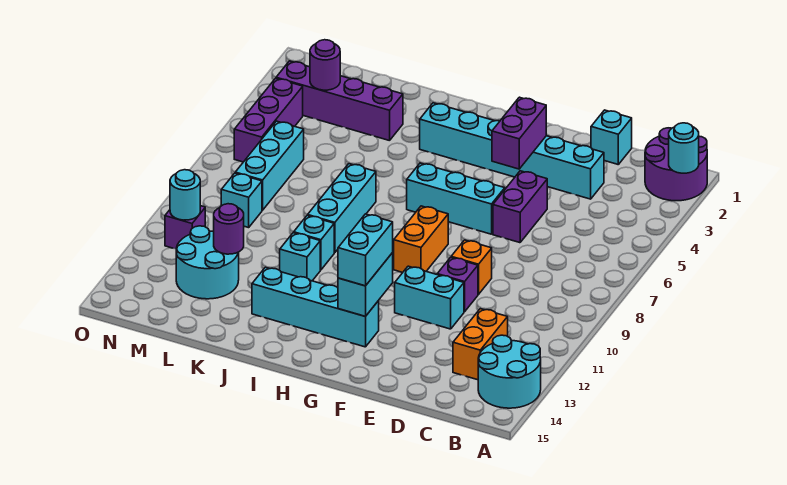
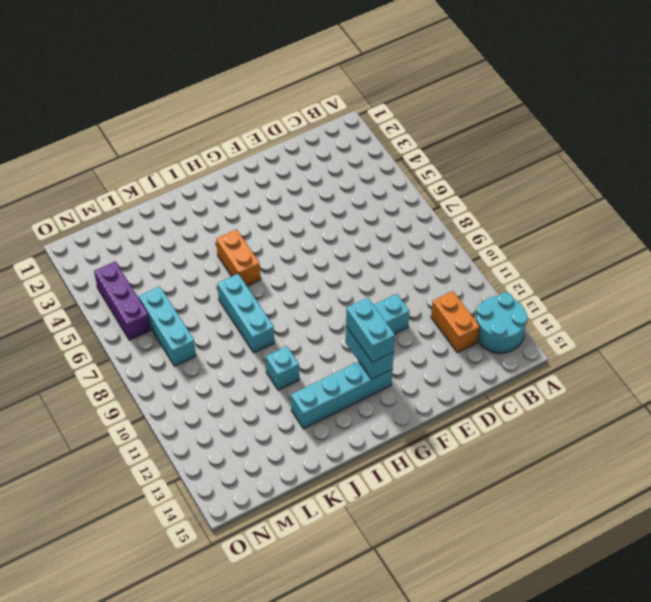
orange brick I5:I6 level 1 -> orange brick G8:G9 level 1
none -> purple round brick A1:B2 level 1
none -> cyan brick D1 level 1
none -> cyan brick D3:I3 level 1

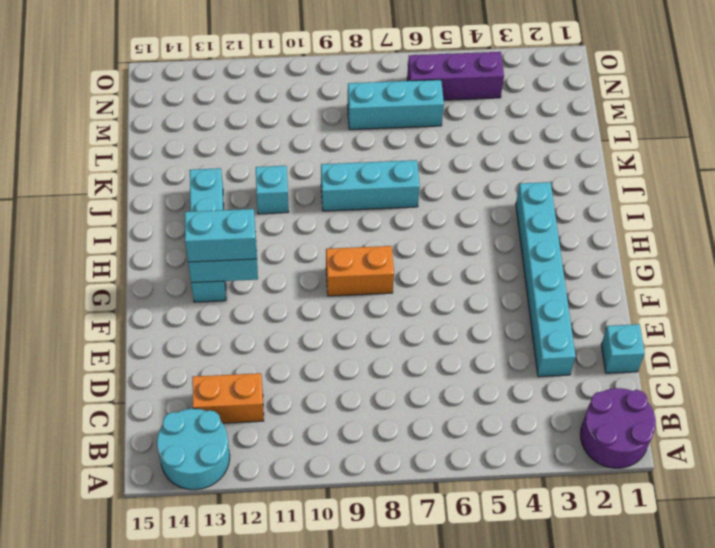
none -> purple brick E5:E6 level 1
none -> orange brick E9 level 1
none -> purple brick E10 level 1

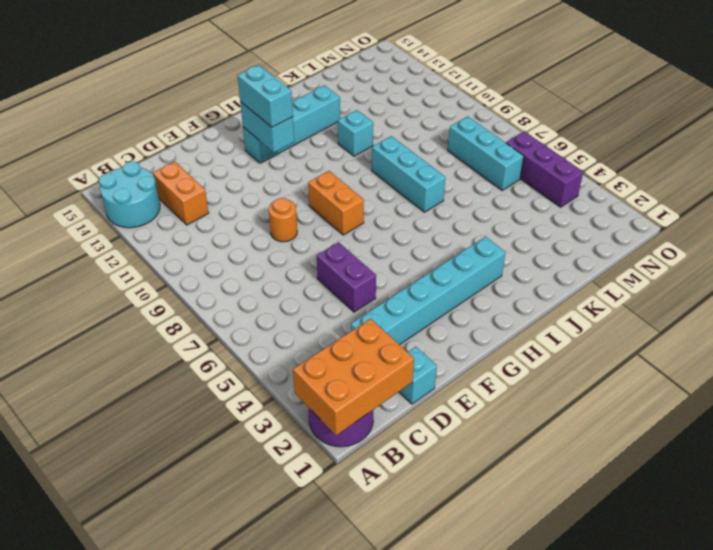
orange brick A1:C2 level 2 -> cyan round brick A2 level 2
orange round brick E9 level 1 -> orange brick E9 level 1
none -> purple brick E10 level 1
none -> cyan brick E11:F11 level 1
none -> cyan brick F6:H6 level 1

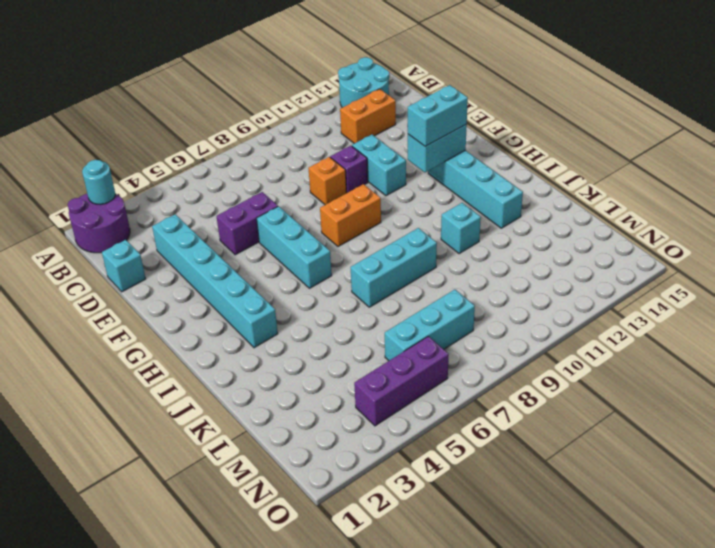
none -> cyan brick J10 level 1
none -> purple brick K3:N3 level 1
none -> cyan round brick L12:M13 level 1

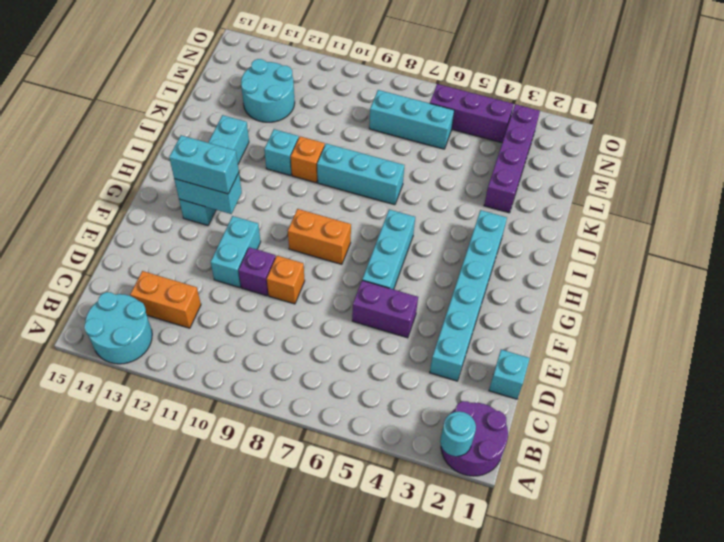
orange brick J10 level 1 -> cyan brick J10 level 1
none -> cyan brick M9 level 1
none -> purple brick N11 level 1
none -> purple brick F3:F4 level 2

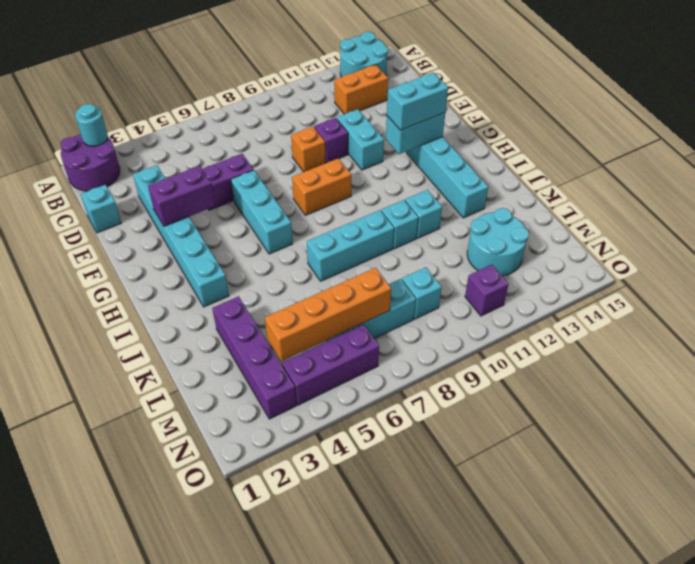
orange brick M4:M7 level 2 -> none
none -> purple round brick L12 level 2
none -> purple round brick M3 level 2
none -> cyan round brick N11 level 2

